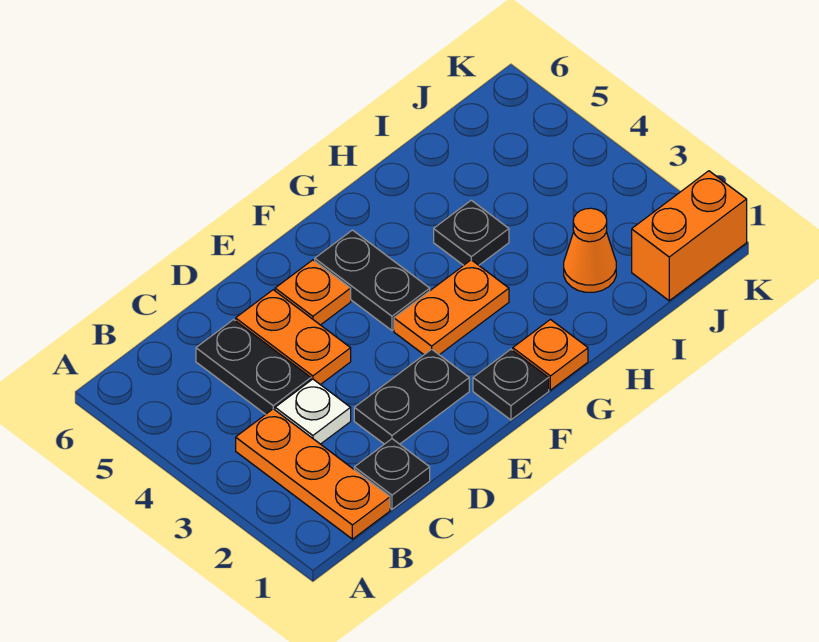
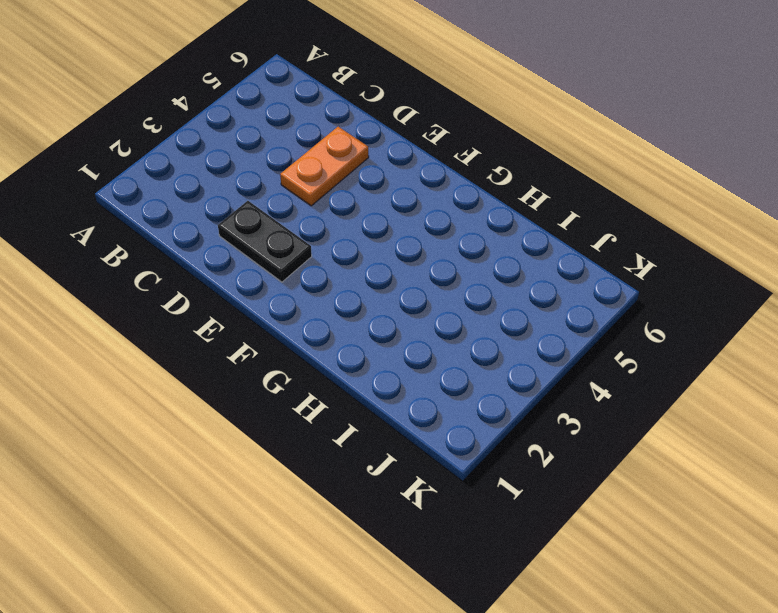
none -> orange plate B1:B3 level 1
none -> black plate C1 level 1
none -> white plate C3 level 1

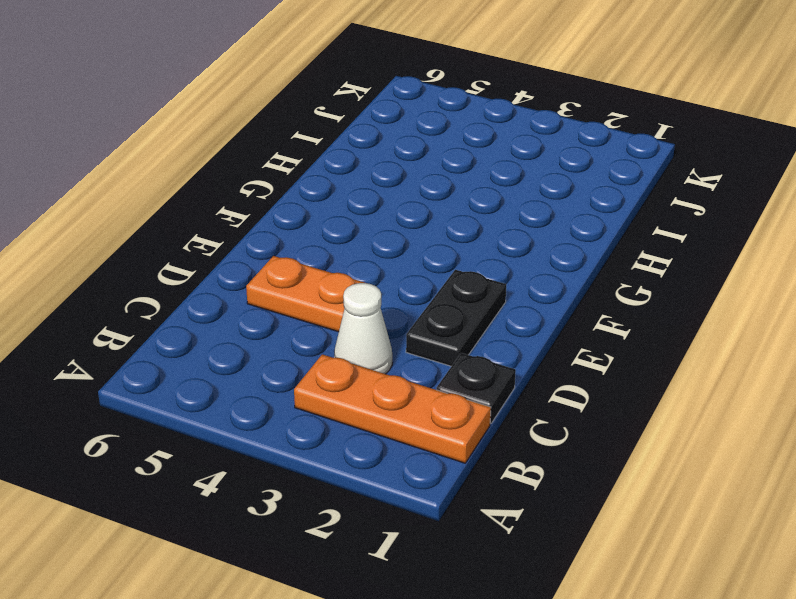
white cone C3 level 1 -> white plate C3 level 1
none -> black plate C4:C5 level 1
none -> orange plate E5 level 1
none -> black plate F1 level 1

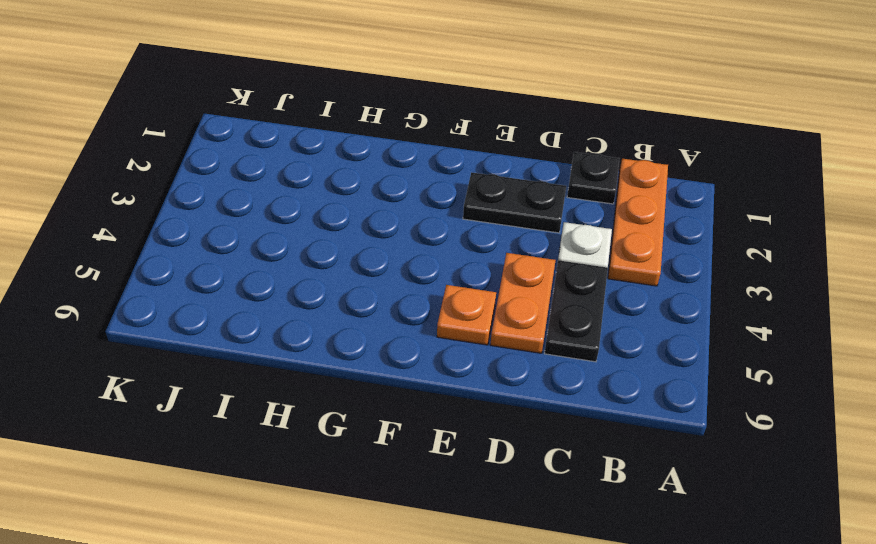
none -> black plate F1 level 1
none -> orange plate F3:G3 level 1
none -> black plate F4:F5 level 1

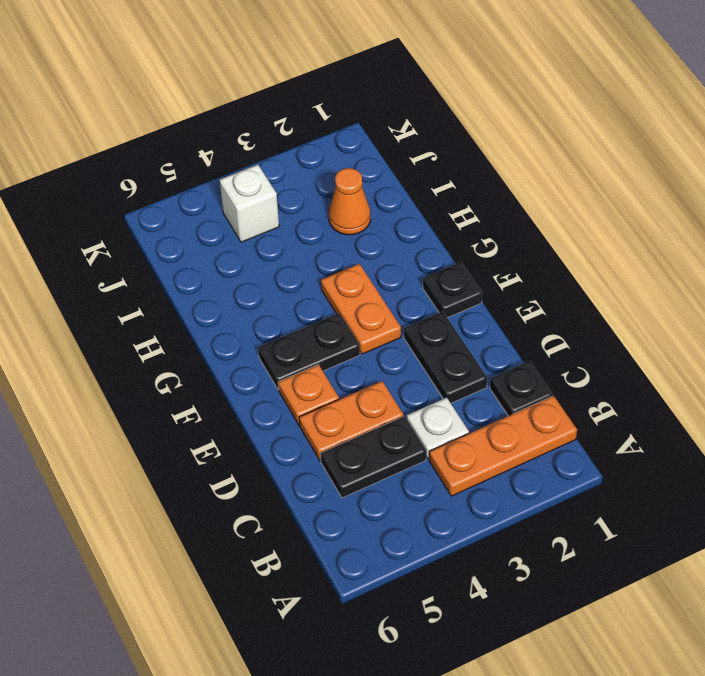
white brick J4 level 1 -> none
none -> orange plate G1 level 1
none -> black plate H4 level 1
none -> orange brick J1:K1 level 1

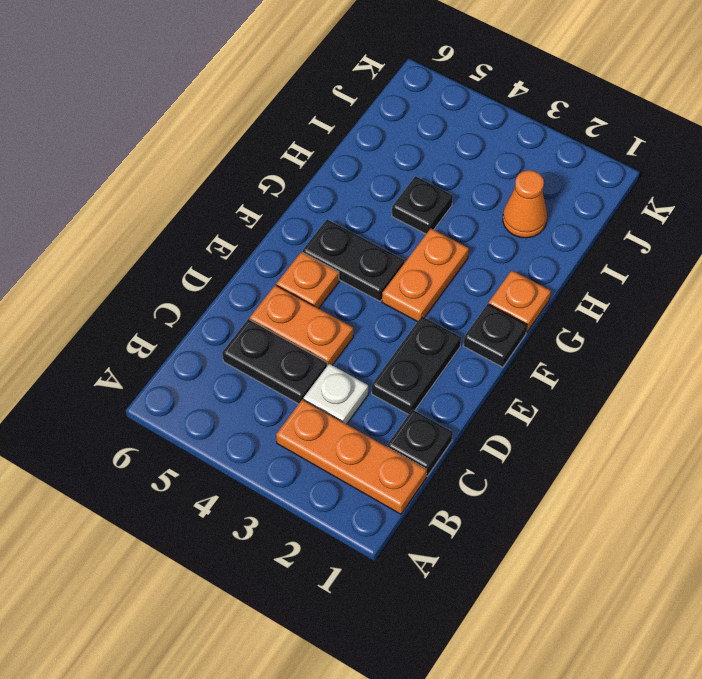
none -> orange brick J1:K1 level 1

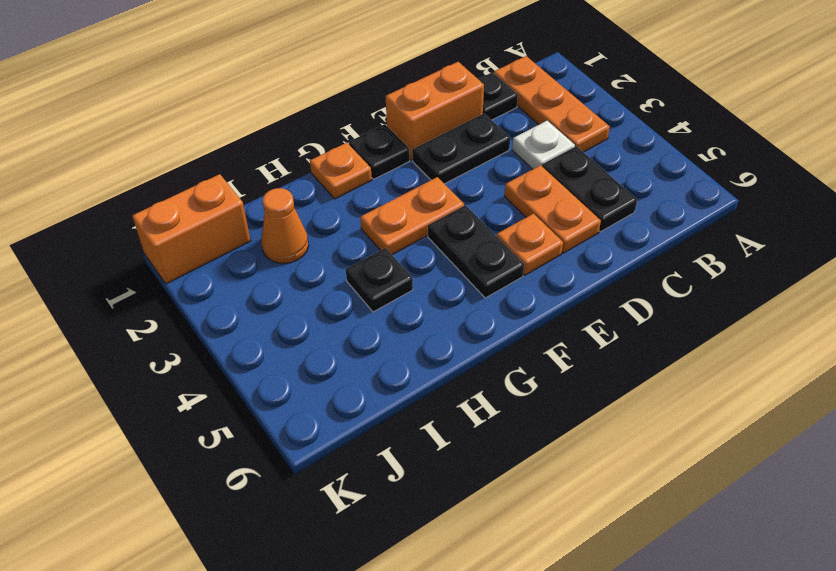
orange brick D1:E1 level 1 -> none

